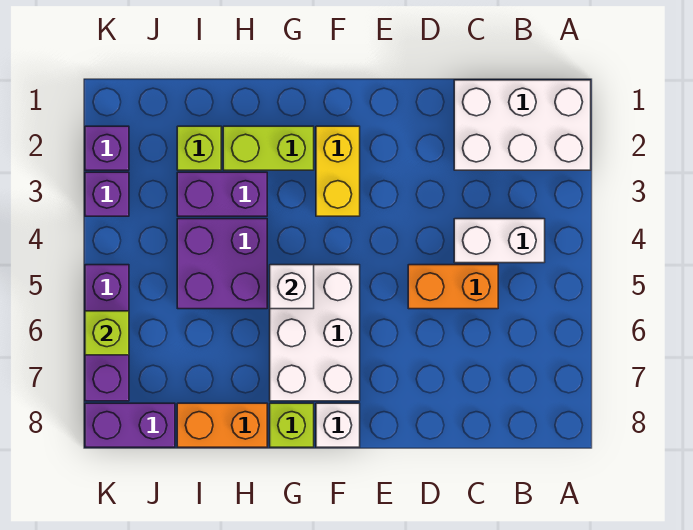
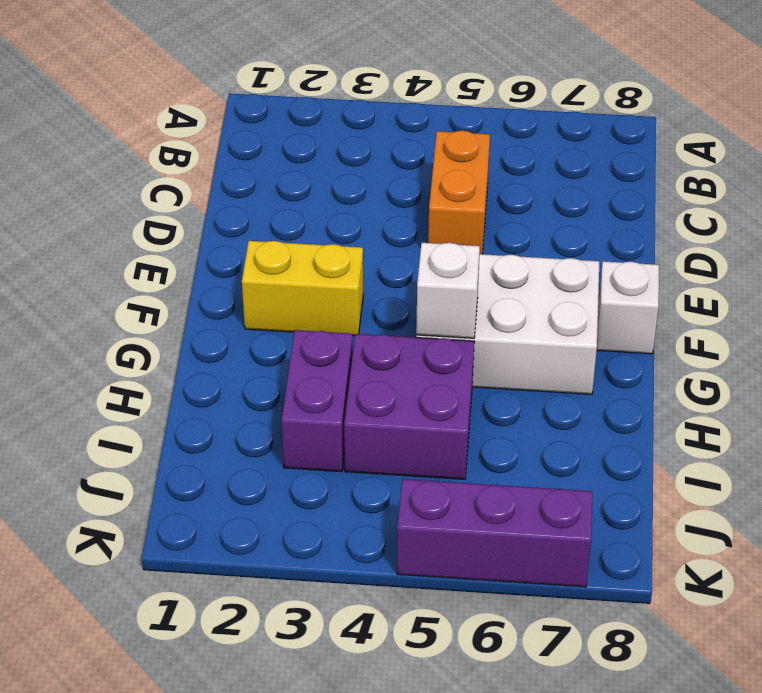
none -> white brick A1:C2 level 1
none -> white brick B4:C4 level 1
none -> lime brick G2:H2 level 1

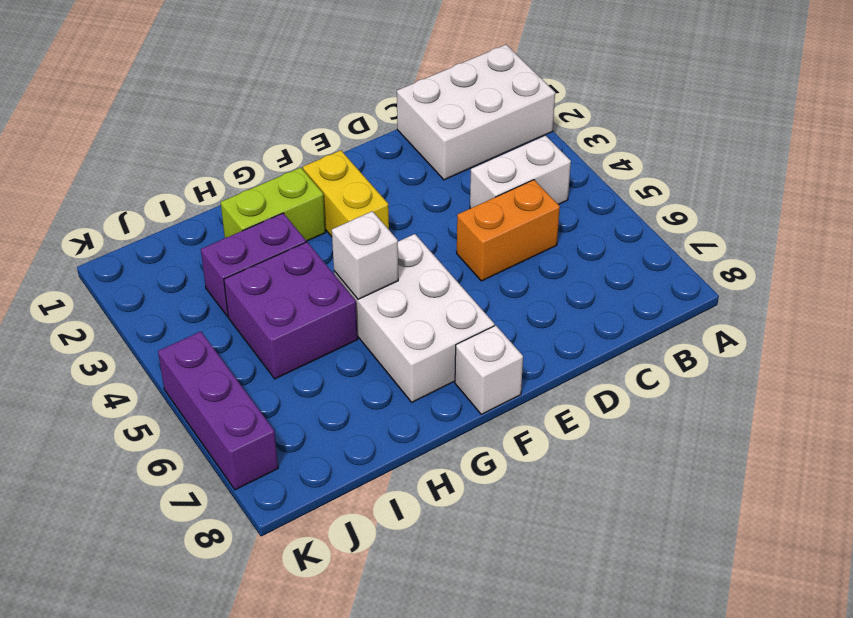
none -> lime brick G8 level 1
none -> orange brick H8:I8 level 1
none -> lime brick I2 level 1

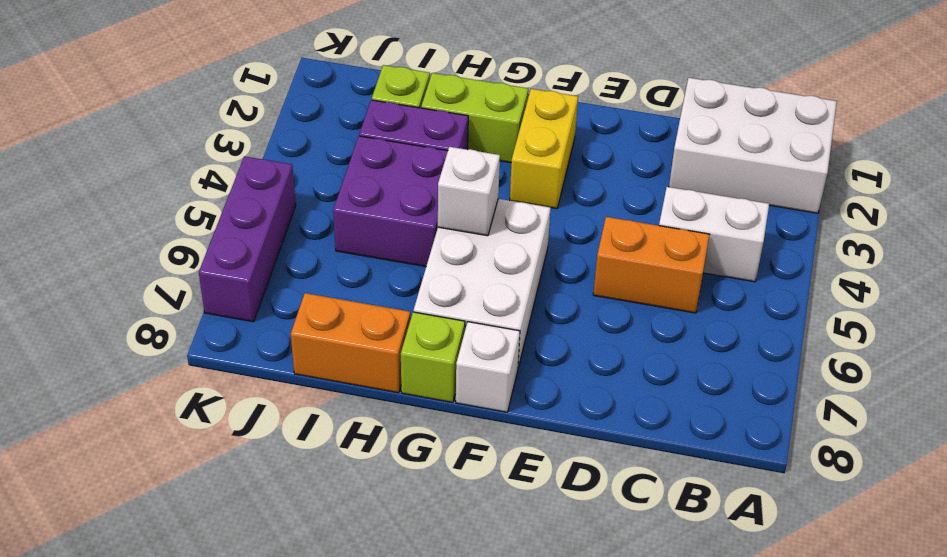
none -> purple brick J8:K8 level 1
none -> purple brick K2 level 1
none -> purple brick K3 level 1

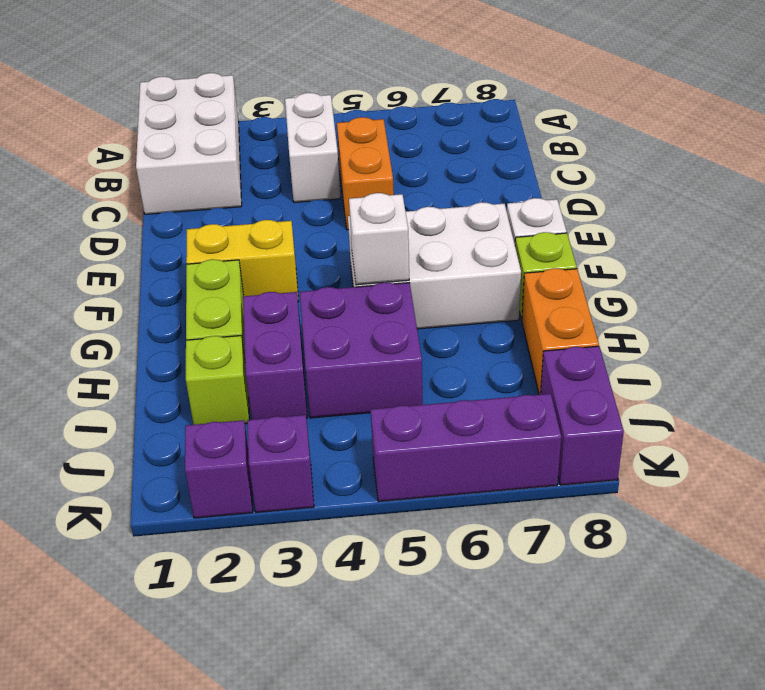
none -> lime brick K6 level 2

